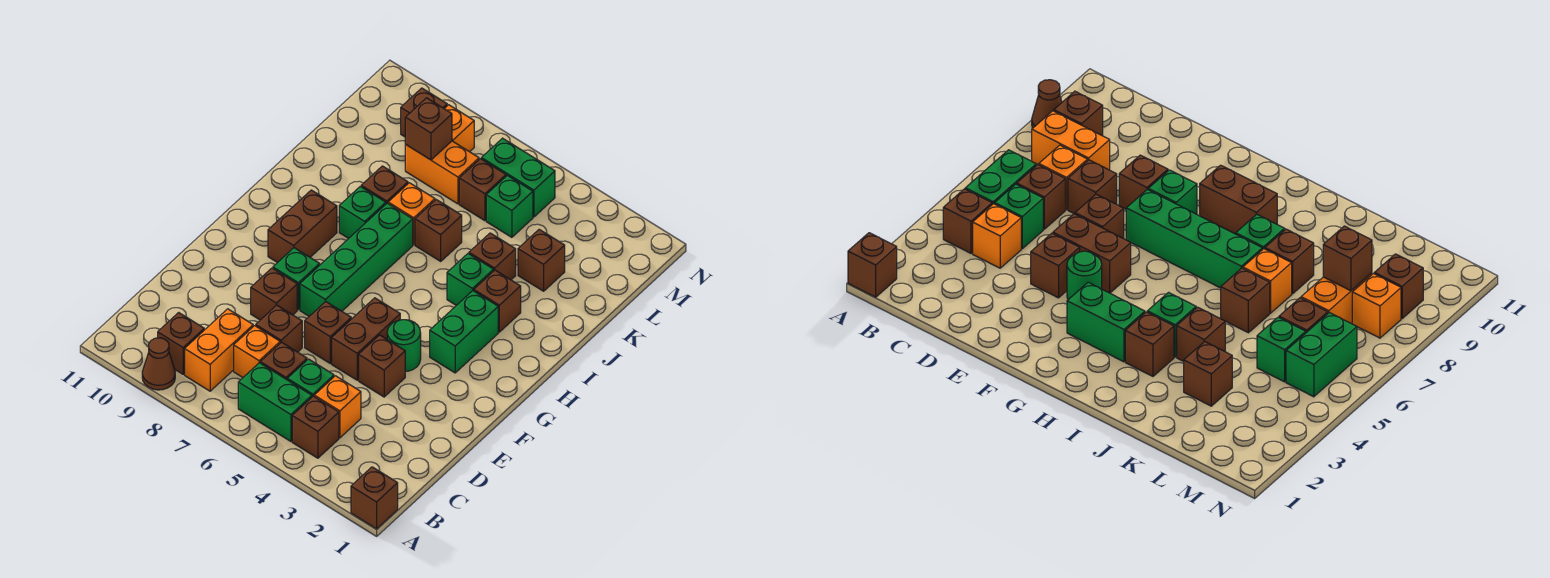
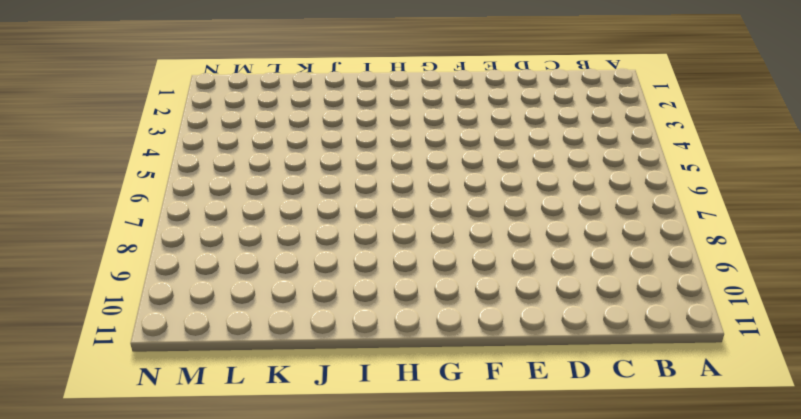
none -> brown brick A1 level 1
none -> brown cone A9 level 1
none -> brown brick B4 level 1
none -> green brick B5:B6 level 1

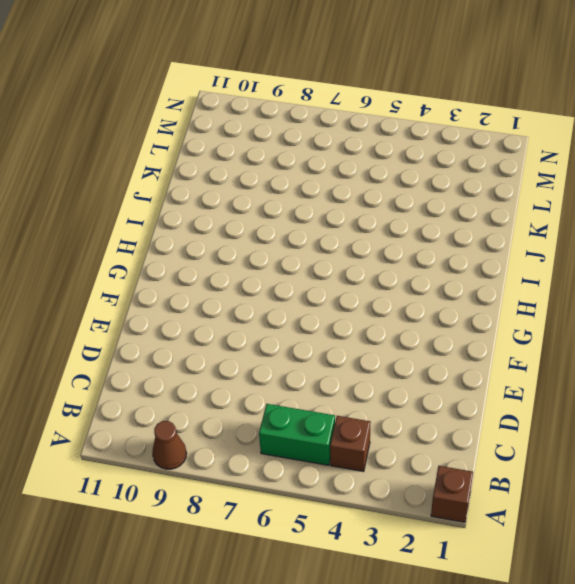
none -> orange brick B8:C8 level 1
none -> brown brick B9 level 1
none -> orange brick C4 level 1
none -> green brick C5 level 1

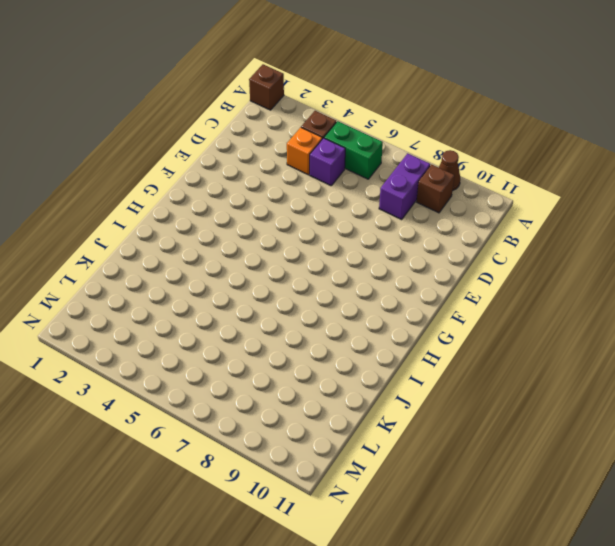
purple brick B8:C8 level 1 -> orange brick B8:C8 level 1
purple brick C5 level 1 -> green brick C5 level 1
none -> brown brick C6 level 1
none -> orange brick C7 level 1
none -> brown brick D7 level 1
none -> brown brick E4 level 1

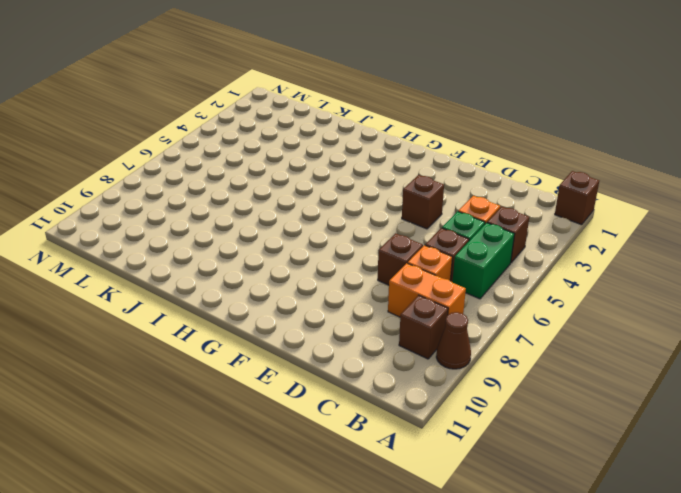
none -> brown brick E5:F5 level 1
none -> brown brick E6 level 1
none -> brown brick E8 level 1
none -> green round brick F4 level 1

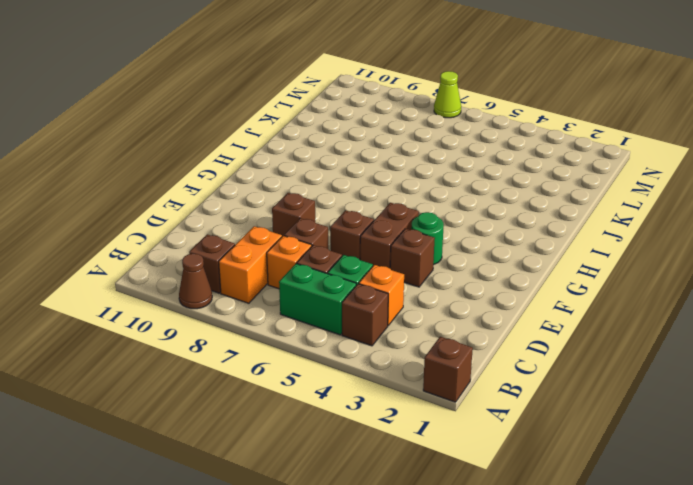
lime cone N7 level 1 -> none
none -> green brick F7:I7 level 1
none -> green brick F8 level 1
none -> green brick G3:H3 level 1
none -> brown brick G9:H9 level 1

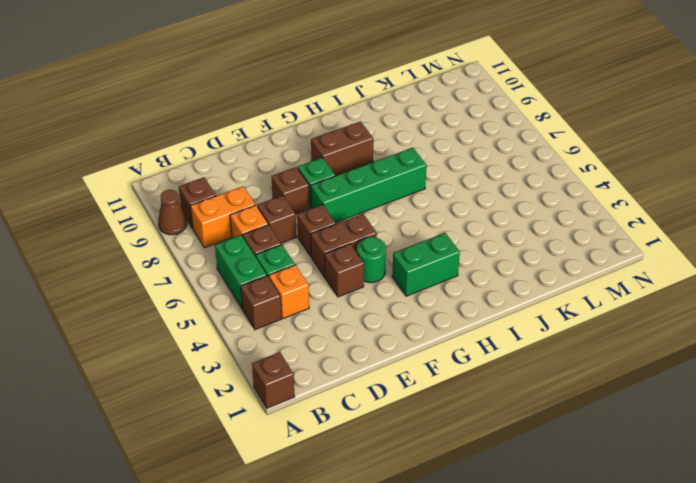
none -> brown brick I3 level 1
none -> green brick I4 level 1
none -> green brick I8 level 1
none -> brown brick J4 level 1

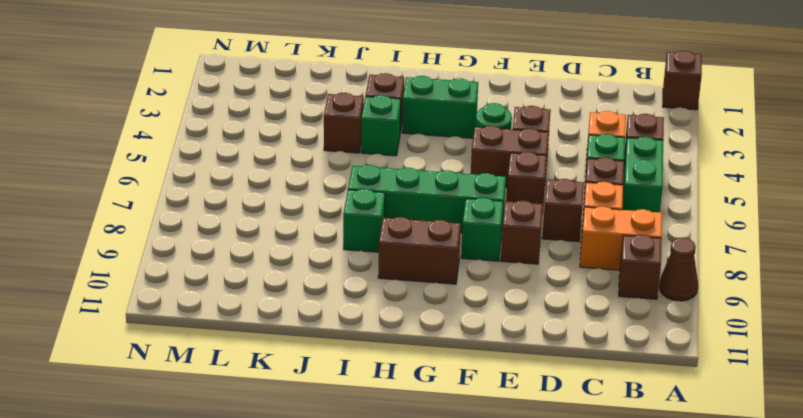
none -> brown brick J6 level 1
none -> orange brick J7 level 1
none -> brown brick J8 level 1
none -> brown brick K3 level 1

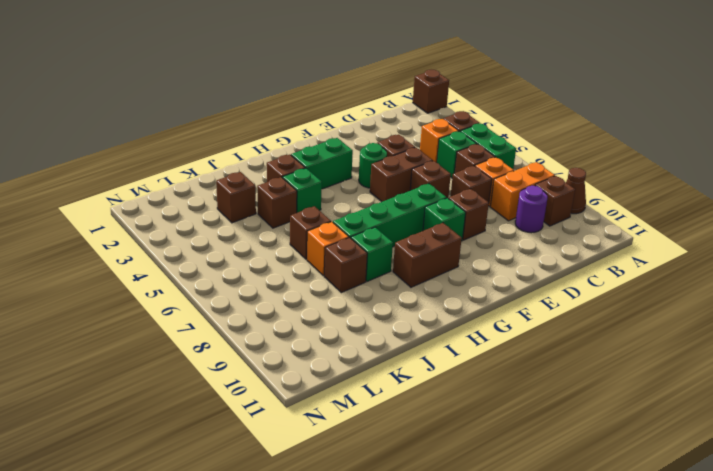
purple round brick C9 level 1 -> none
none -> green brick L5 level 1
none -> brown brick L6 level 1
none -> orange brick L7:L8 level 1
none -> green brick M5:M6 level 1

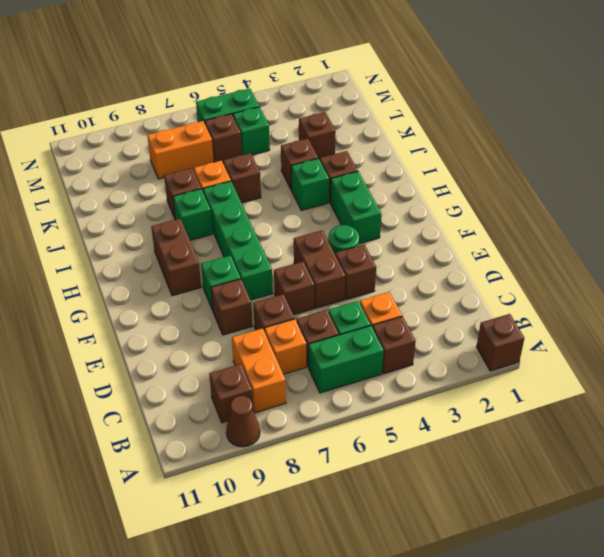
none -> orange brick M8 level 1
none -> brown brick M9 level 1
none -> brown brick L8 level 2

